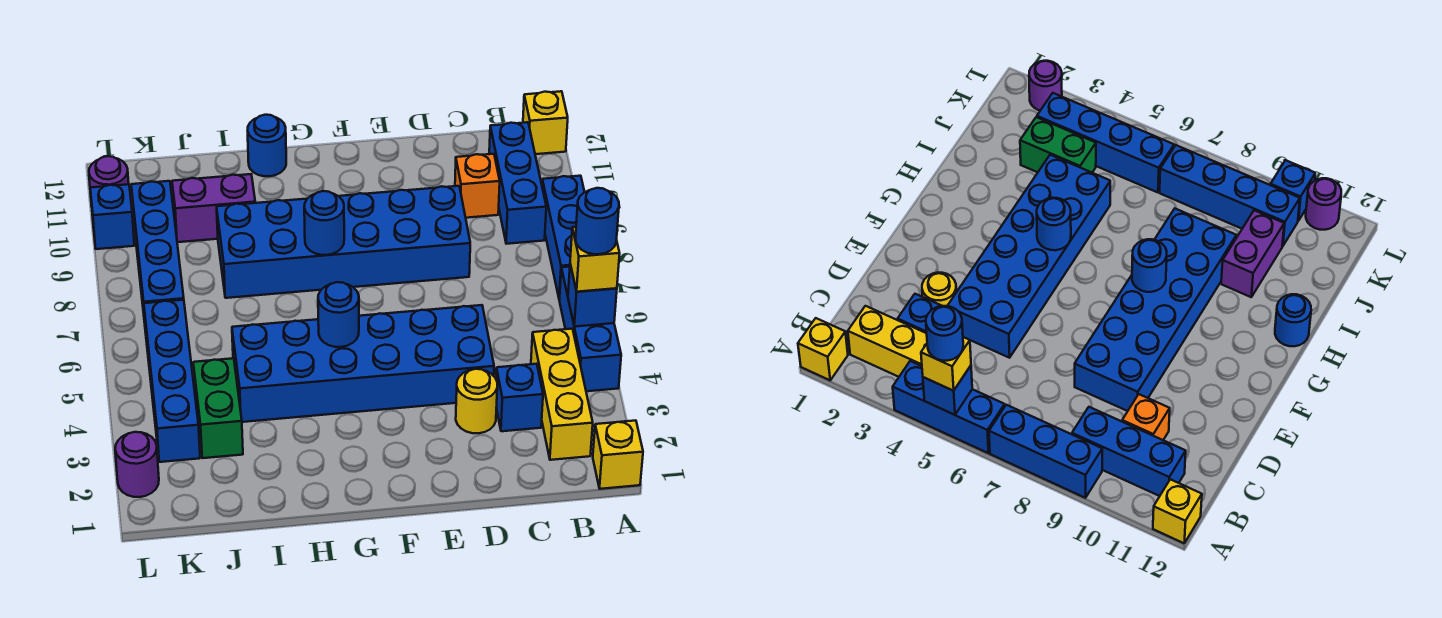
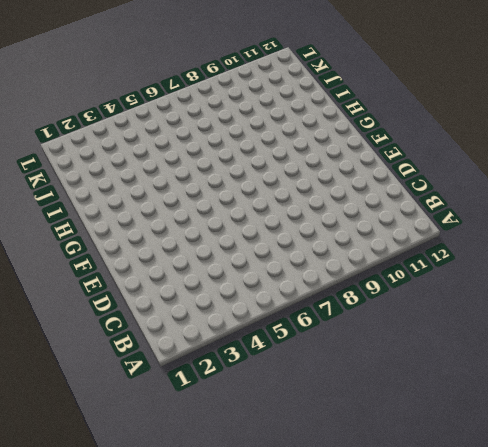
none -> yellow brick A1 level 1
none -> blue brick A4:A6 level 1
none -> blue brick A7:A9 level 1

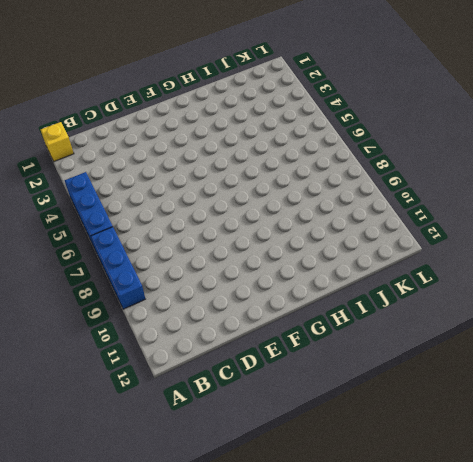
none -> yellow brick A12 level 1
none -> yellow brick B2:B4 level 1
none -> blue brick B9:B11 level 1

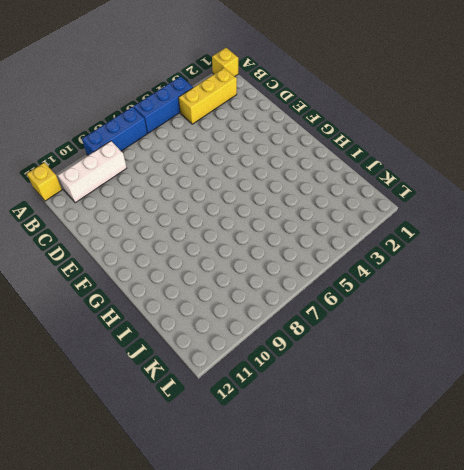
white brick B9:B11 level 1 -> blue brick B9:B11 level 1
none -> blue brick C3 level 1
none -> orange brick C10 level 1
none -> yellow round brick D3 level 1

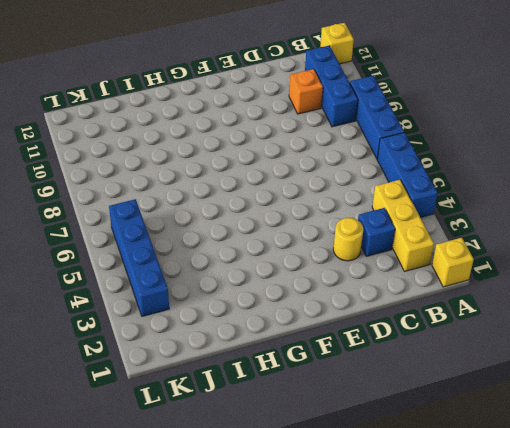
none -> blue brick D4:I5 level 1
none -> blue brick D8:I9 level 1
none -> blue round brick H12 level 1

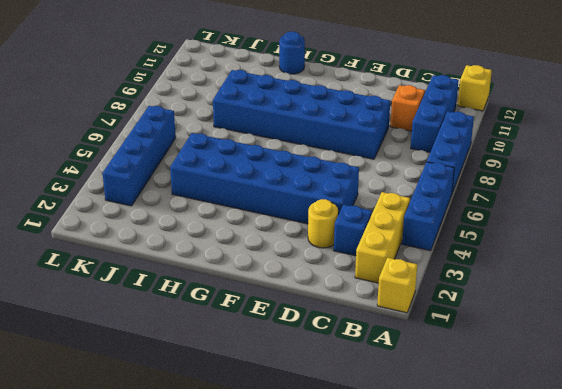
none -> purple brick I10:J10 level 1
none -> green brick J3:J4 level 1
none -> blue brick K7:K10 level 1

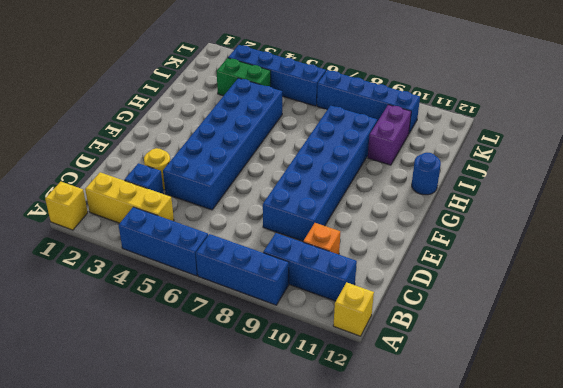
none -> purple round brick L2 level 1
none -> blue brick L10 level 1
none -> purple round brick L11 level 1

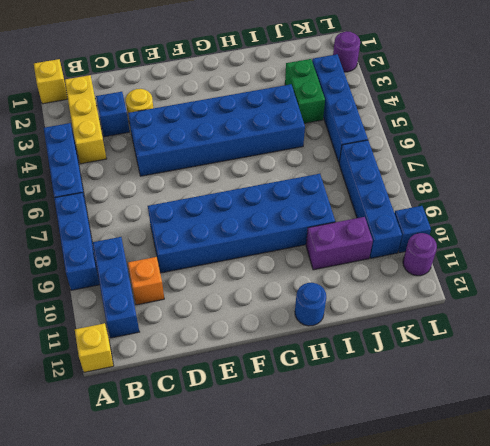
none -> blue brick A5 level 2
none -> blue round brick G5 level 2
none -> blue round brick G8 level 2

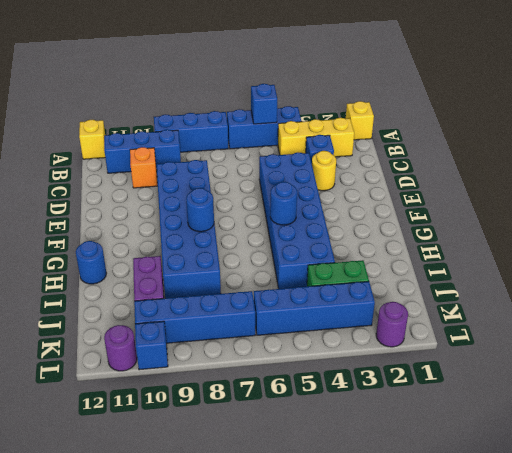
none -> yellow brick A5 level 3
none -> blue round brick A5 level 4

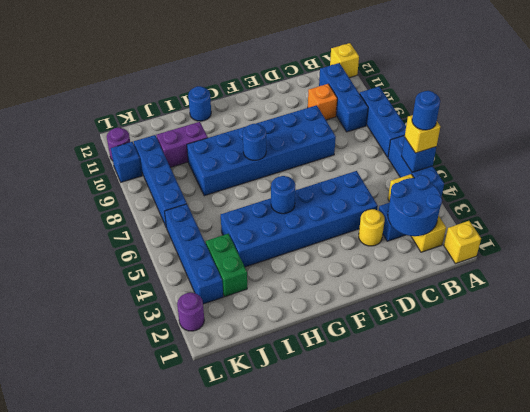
blue round brick B2:C3 level 2 -> none

